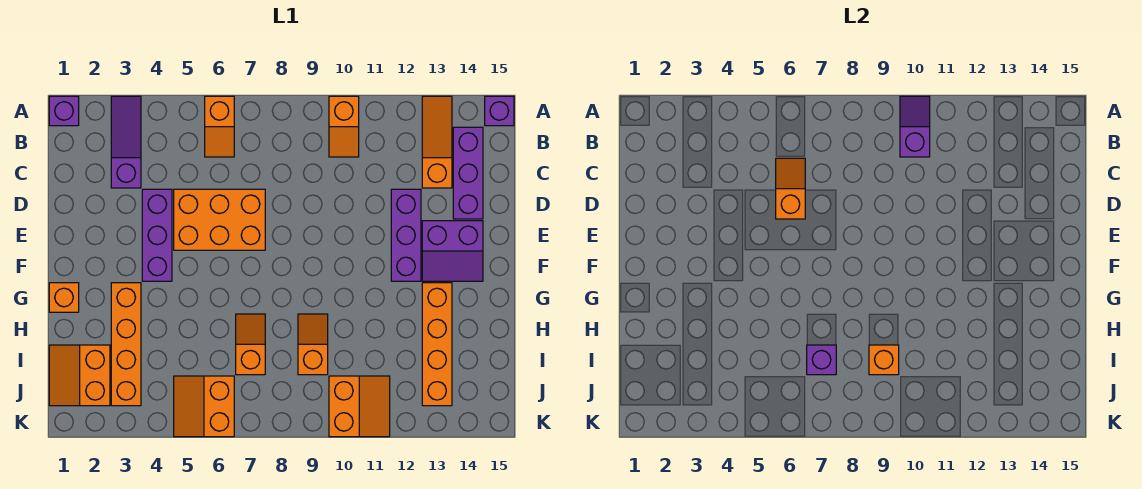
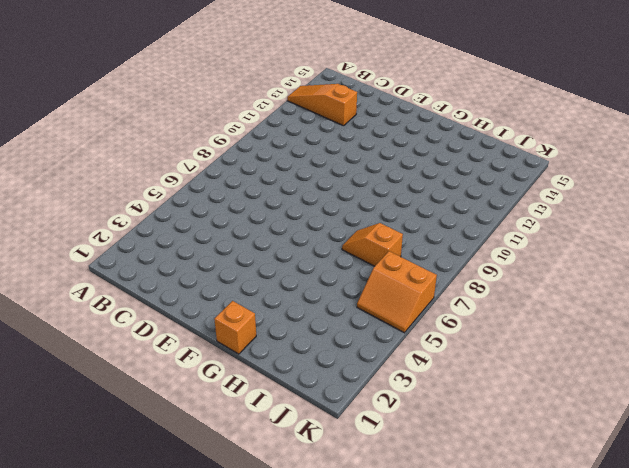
none -> purple brick A1 level 1
none -> purple slope A3:C3 level 1 top C
none -> orange slope A6:B6 level 1 top A

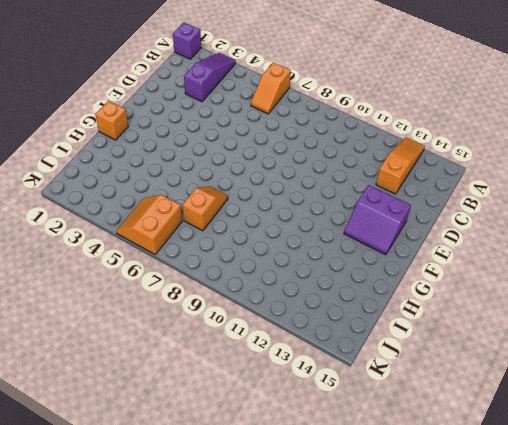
none -> orange slope A10:B10 level 1 top A
none -> purple brick A15 level 1
none -> purple brick B14:D14 level 1

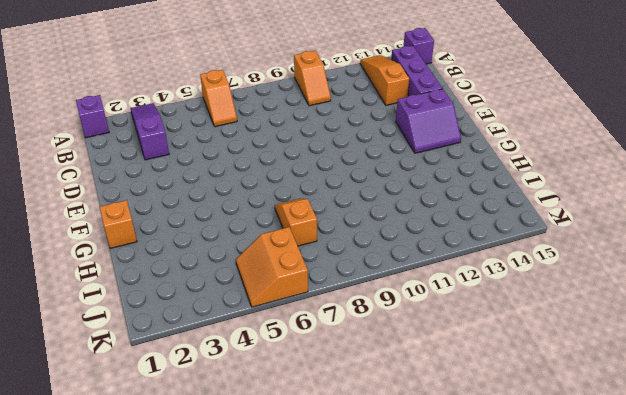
none -> purple brick D4:F4 level 1
none -> orange brick D5:E7 level 1
none -> purple brick D12:F12 level 1

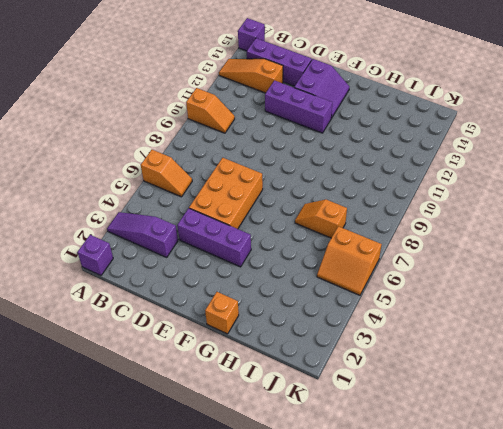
none -> orange brick G3:J3 level 1
none -> orange brick G13:J13 level 1
none -> orange slope H9:I9 level 1 top I

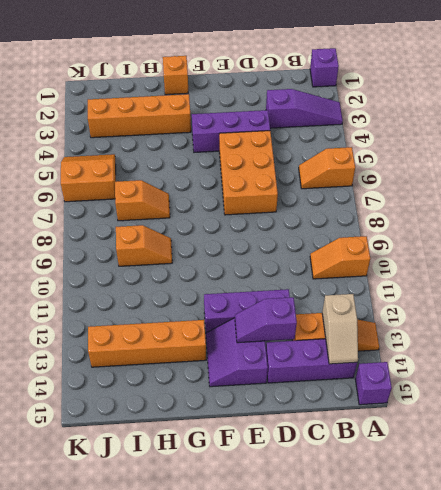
tan slope B13:B14 level 2 top 13 -> none
purple slope D13:E13 level 2 top D -> purple slope A10:B10 level 2 top B
none -> orange slope I1:J2 level 1 top 2
none -> orange slope J10:K11 level 1 top 10
none -> orange slope C6:D6 level 2 top D

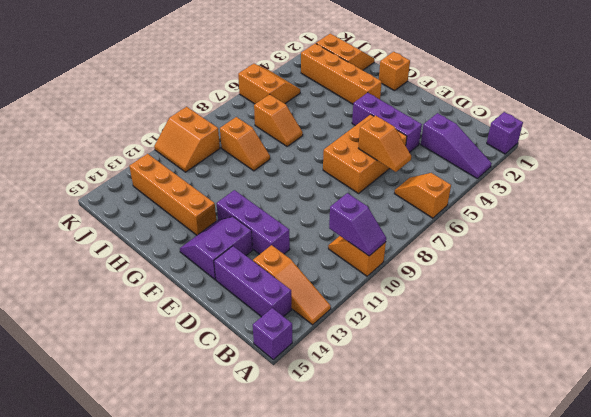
none -> purple brick I7 level 2
none -> orange brick I9 level 2

